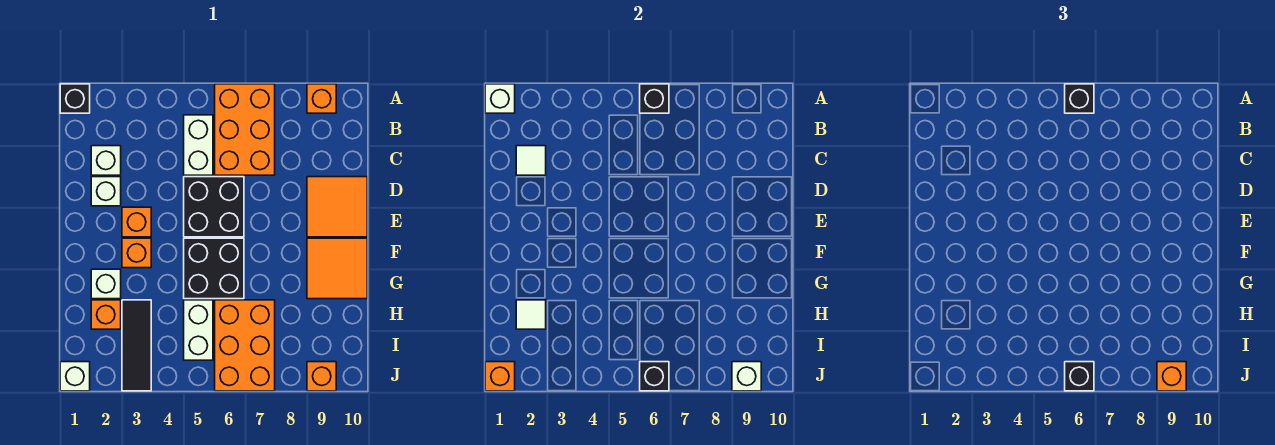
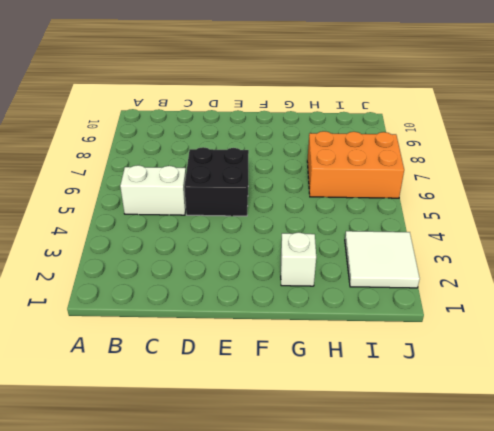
white tile I2:J3 level 1 -> black tile H3:J3 level 1
none -> black brick A1 level 1
none -> orange brick A6:C7 level 1
none -> orange brick A9 level 1

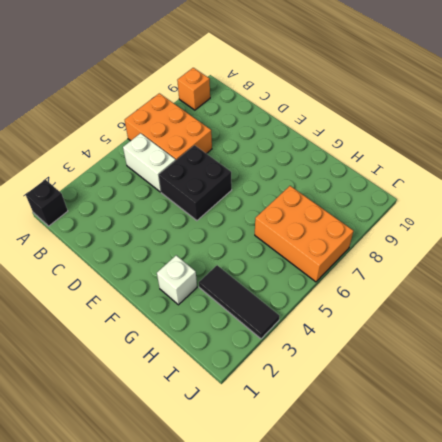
none -> white brick C2 level 1
none -> white brick D2 level 1
none -> orange tile D9:E10 level 1

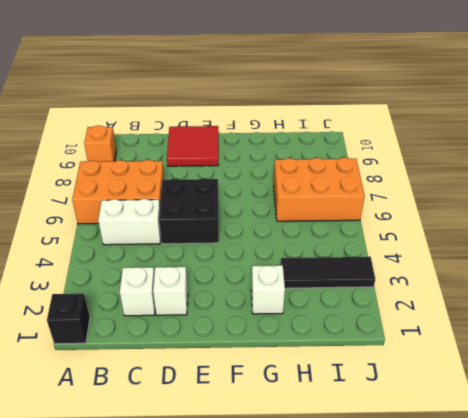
red tile D9:E10 level 1 -> orange tile D9:E10 level 1
none -> orange brick E3 level 1
none -> orange brick F3 level 1
none -> black brick F5:G6 level 1

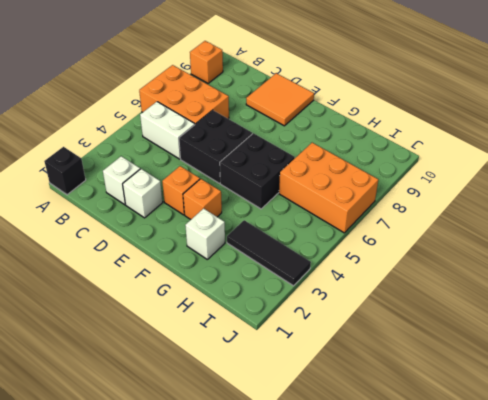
none -> orange tile F9:G10 level 1
none -> orange brick H2 level 1
none -> white brick H5:I5 level 1

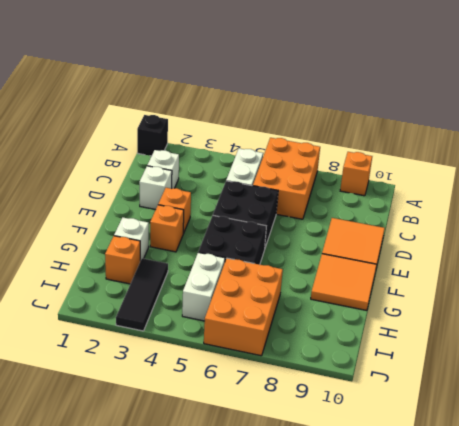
none -> white brick J1 level 1
none -> orange brick J9 level 1
none -> white brick A1 level 2

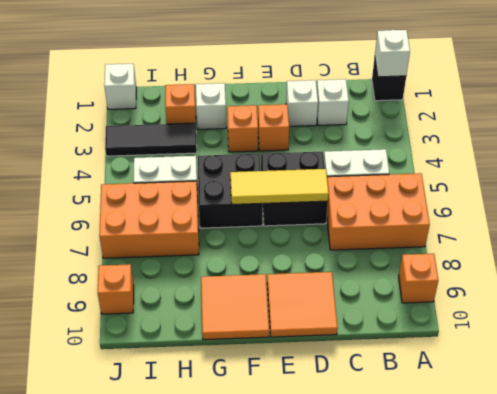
yellow tile D6:F6 level 2 -> none
none -> black brick A6 level 2
none -> white tile C2 level 2
none -> white tile H2 level 2

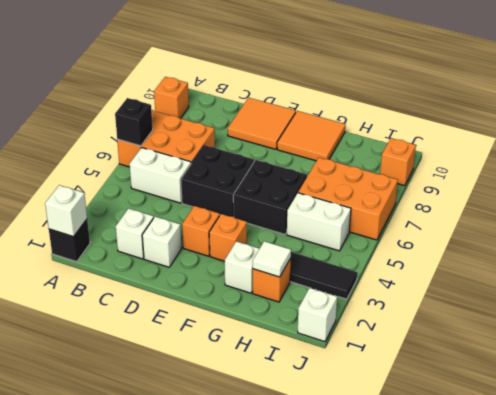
none -> white tile C2 level 2
none -> orange brick J1 level 2
none -> black brick J6 level 2

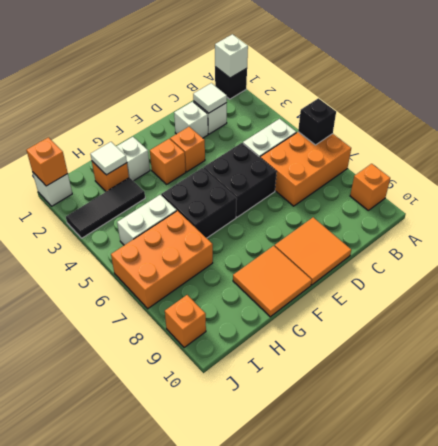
none -> black brick J6 level 2
none -> white brick J9 level 2
none -> black brick A6 level 3

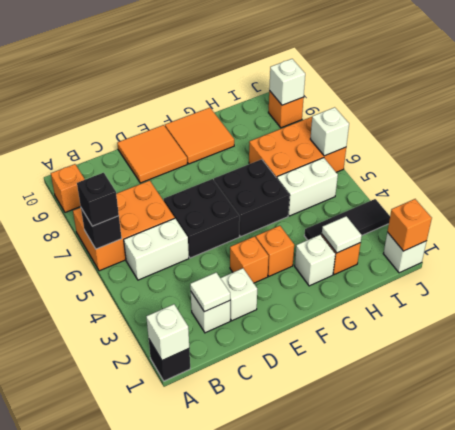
white brick J6 level 2 -> black brick J6 level 2
none -> black brick J6 level 3
none -> orange brick J9 level 3

